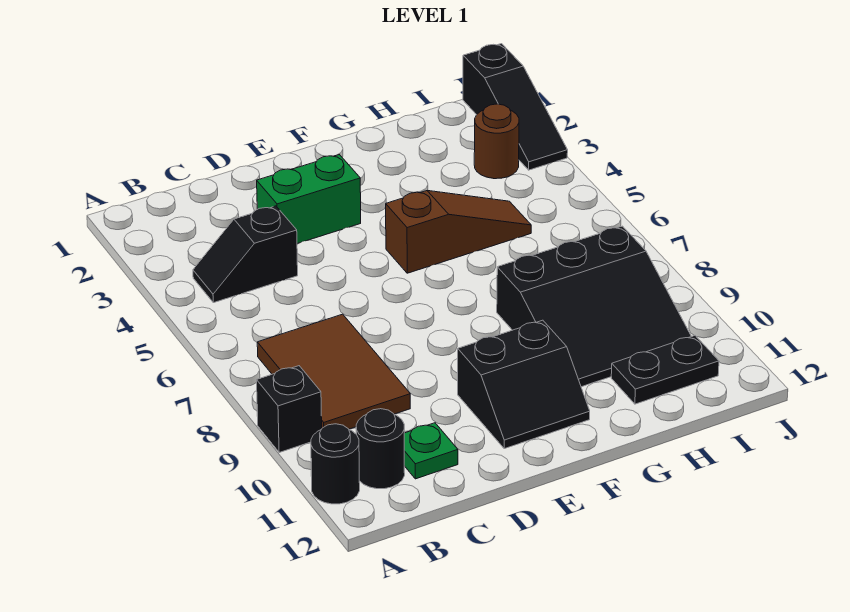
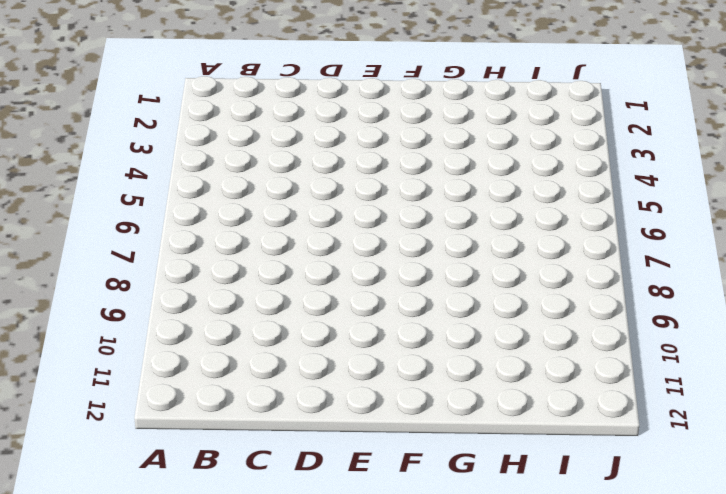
none -> black brick A9 level 1
none -> black round brick A11 level 1
none -> black slope B4:C4 level 1 top C

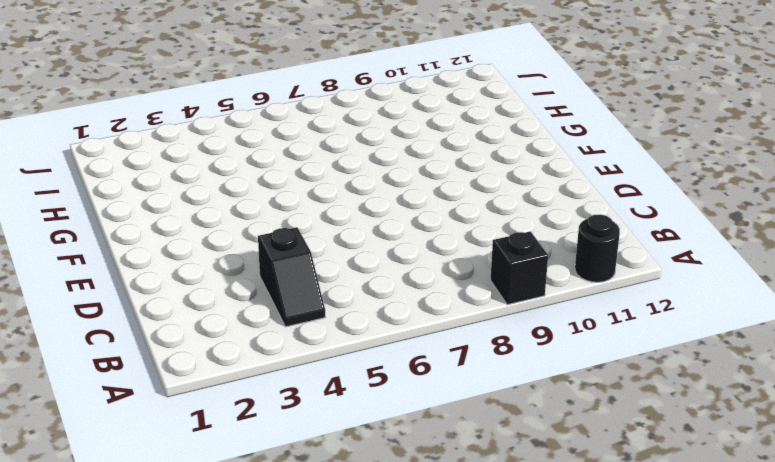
none -> brown tile B7:C9 level 1
none -> black round brick B11 level 1
none -> green plate C11 level 1

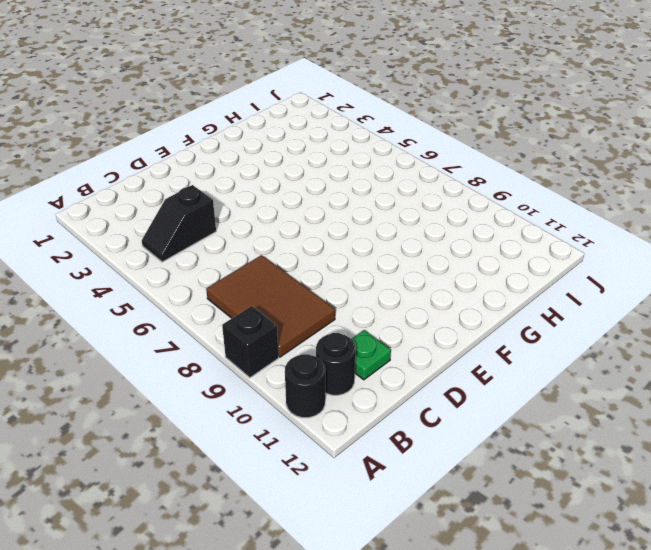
none -> green brick D3:E3 level 1
none -> black slope E10:F11 level 1 top 10
none -> brown slope F5:H5 level 1 top F

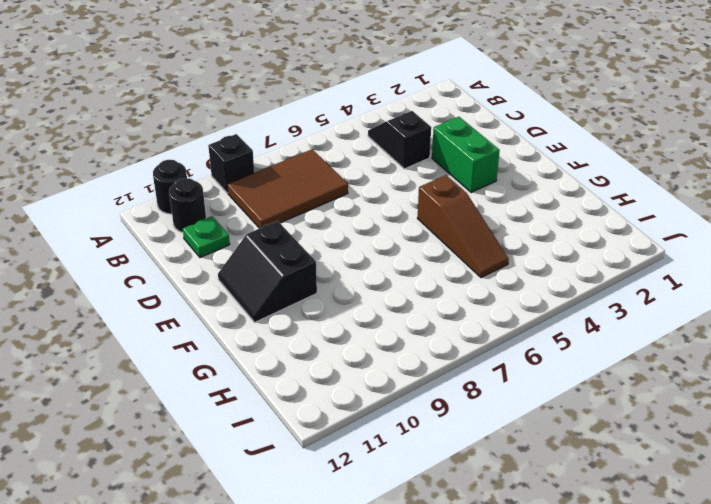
none -> black slope G8:I10 level 1 top 8
none -> black plate H11:I11 level 1
none -> brown round brick I3 level 1

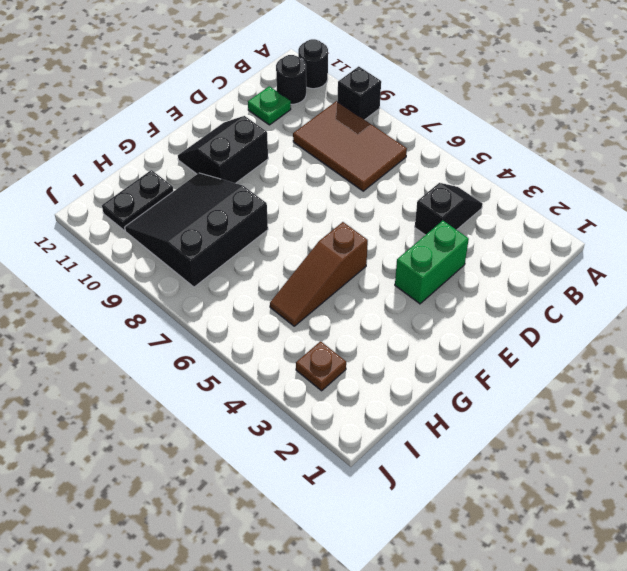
brown plate I3 level 1 -> brown round brick I3 level 1
none -> black slope J1:J3 level 1 top 1

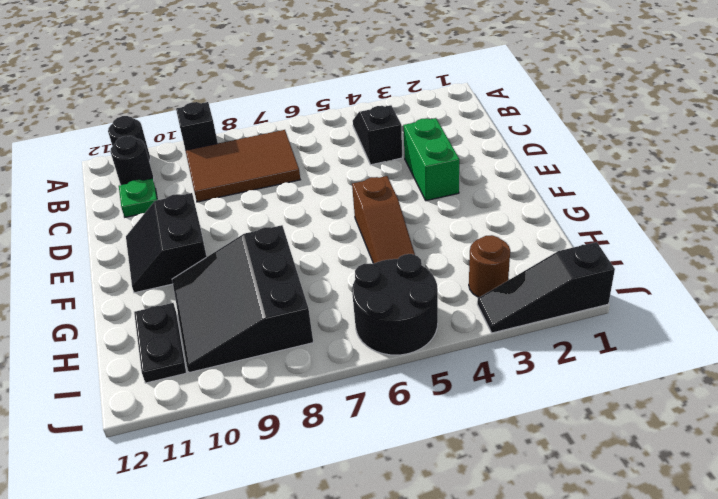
black round brick I5:J6 level 1 -> none

